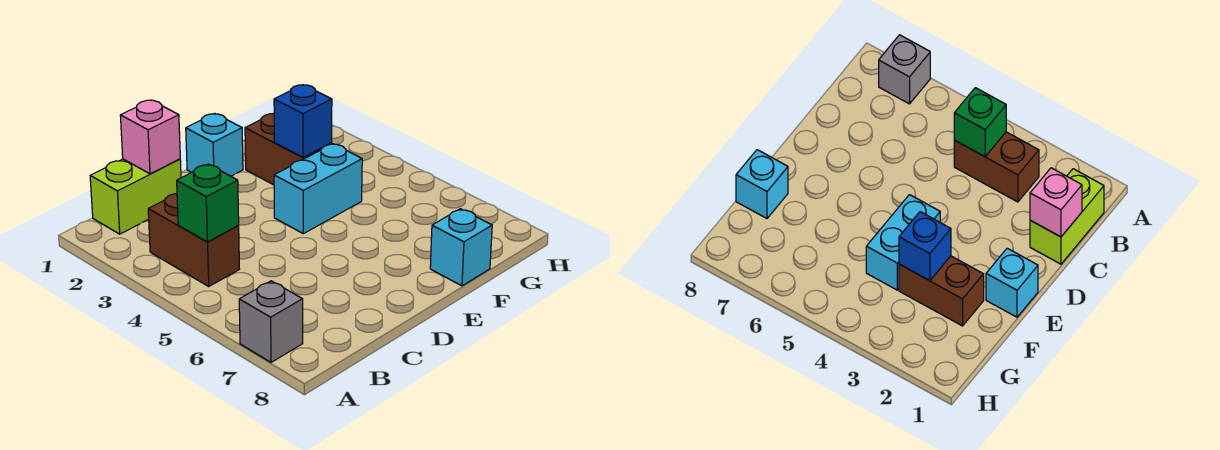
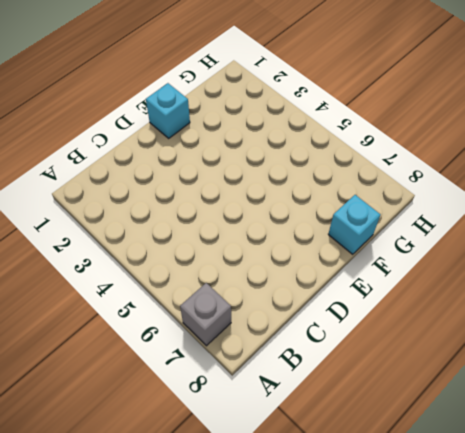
none -> lime brick B1:C1 level 1
none -> brown brick B3:B4 level 1

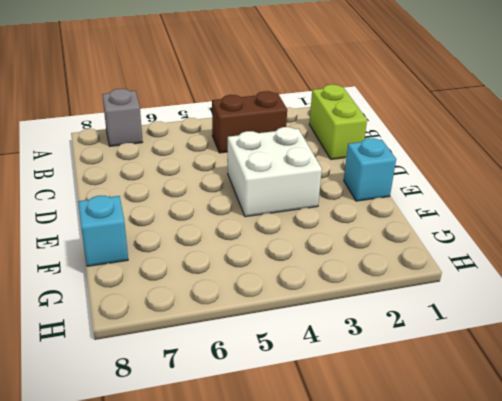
white brick D3:E4 level 1 -> cyan brick E4:F4 level 1
none -> brown brick F2:F3 level 1
none -> green brick B4 level 2

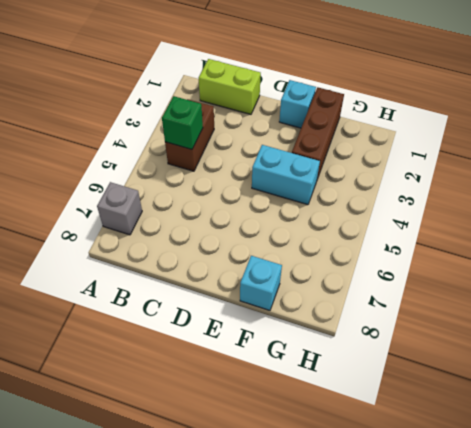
brown brick F1:F3 level 1 -> brown brick F2:F3 level 1
none -> pink brick C1 level 2
none -> blue brick F3 level 2

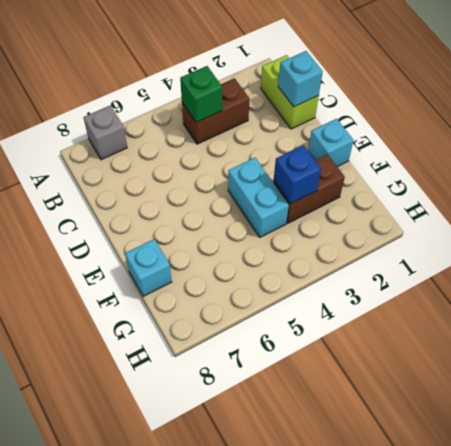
cyan brick C1 level 2 -> pink brick C1 level 2

